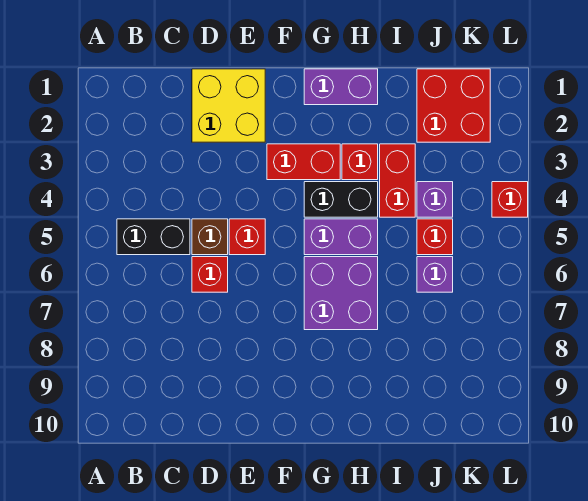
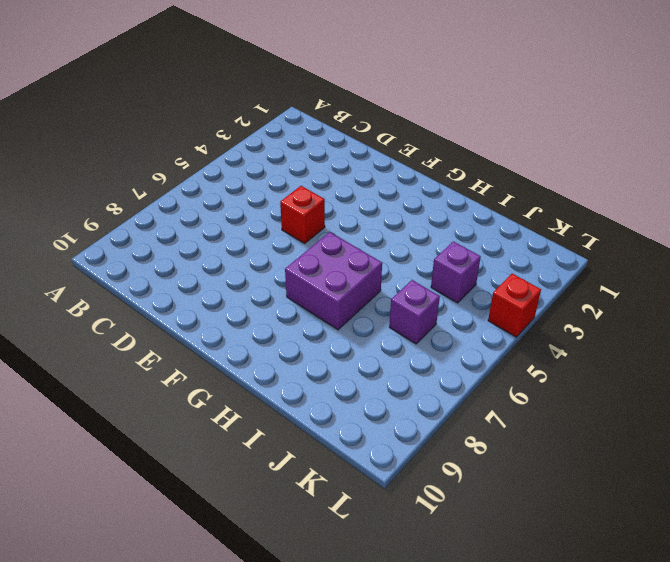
none -> black brick B5:C5 level 1
none -> yellow brick D1:E2 level 1
none -> brown brick D5 level 1

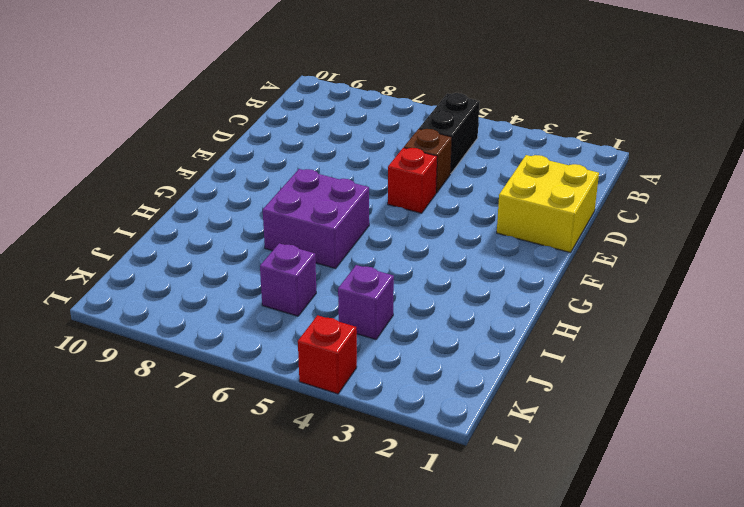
none -> red brick D6 level 1
none -> red brick F3:G3 level 1
none -> purple brick G1:H1 level 1

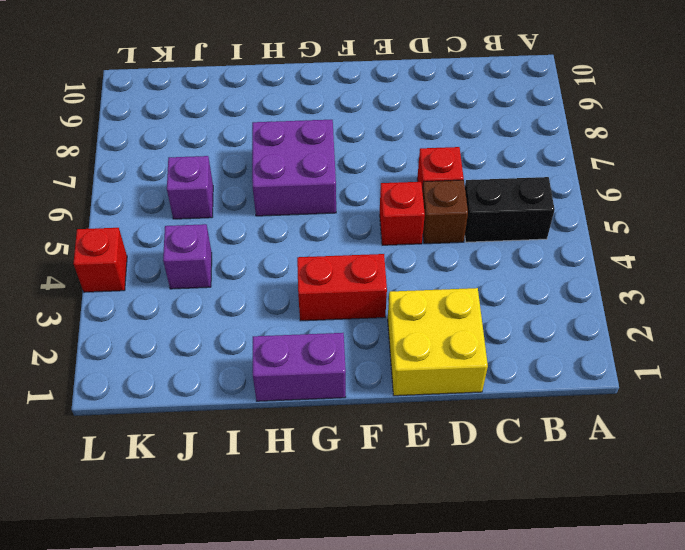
none -> black brick G4:H4 level 1
none -> purple brick G5:H5 level 1
none -> red brick H3 level 1

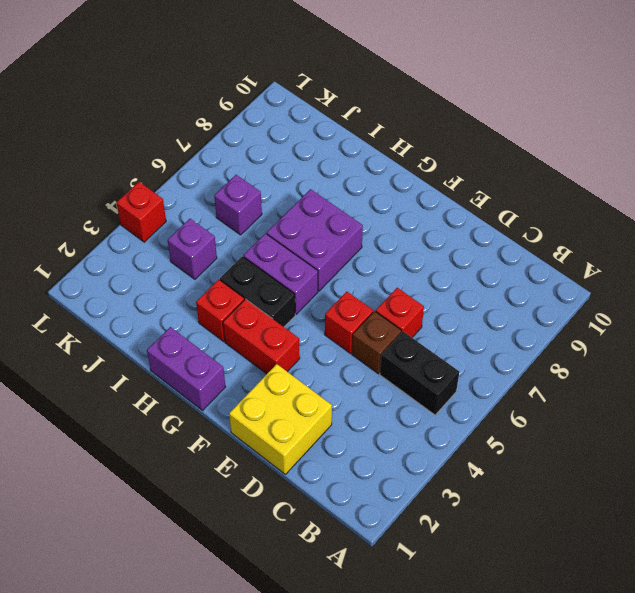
none -> red brick I3:I4 level 1
none -> red brick J1:K2 level 1
none -> red brick J5 level 1

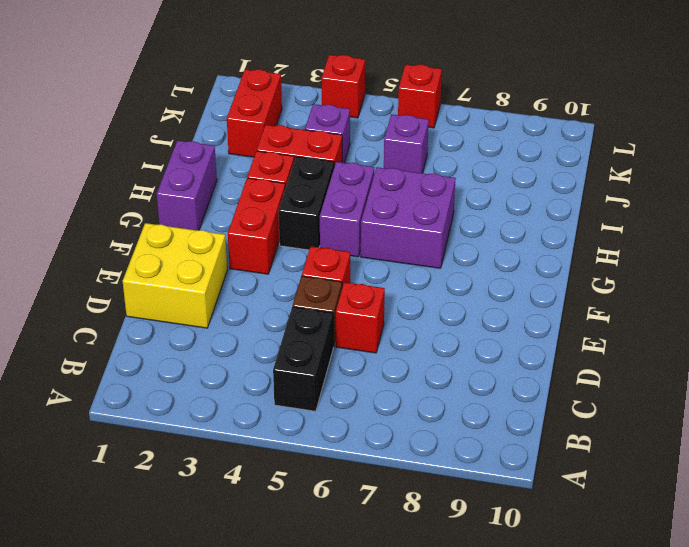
red brick J2:K2 level 1 -> red brick J1:K2 level 1
red brick L6 level 1 -> red brick J5 level 1

